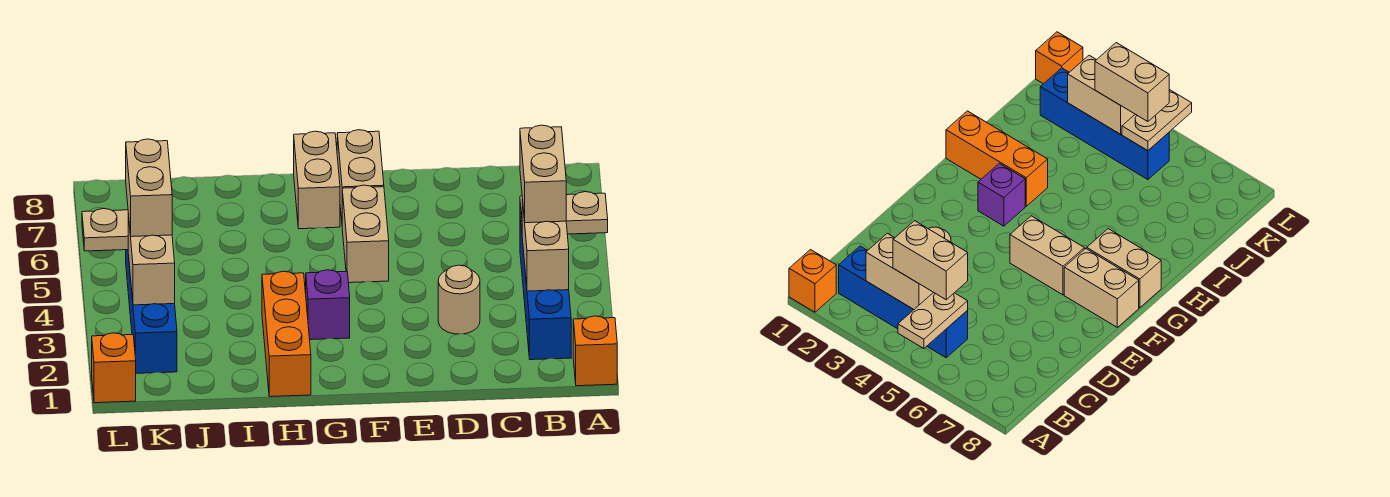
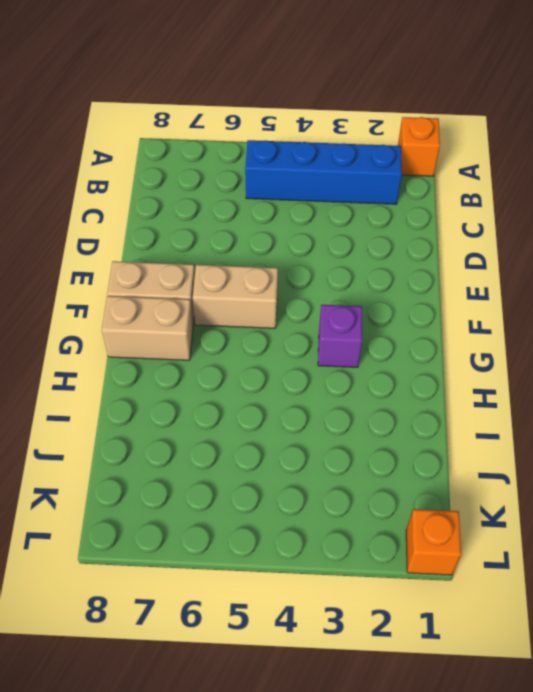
none -> tan round brick D3 level 1
none -> orange brick H1:H3 level 1
none -> blue brick K2:K5 level 1

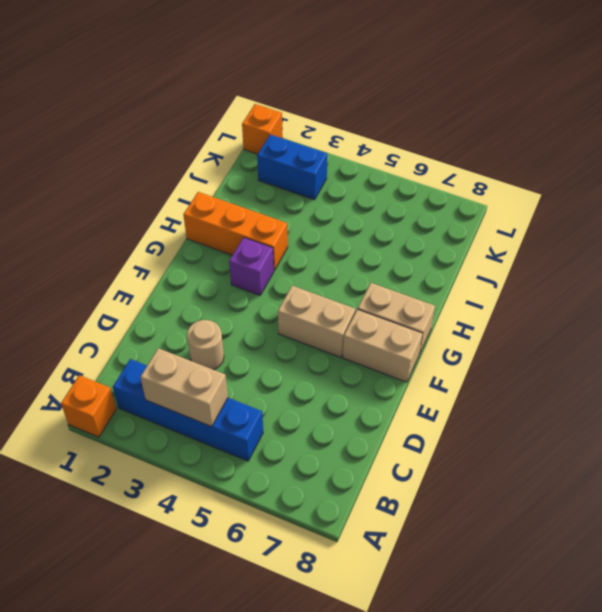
blue brick K2:K3 level 1 -> blue brick K2:K5 level 1
none -> tan plate A5:B5 level 2
none -> tan brick K3:K4 level 2
none -> tan plate K5:L5 level 2

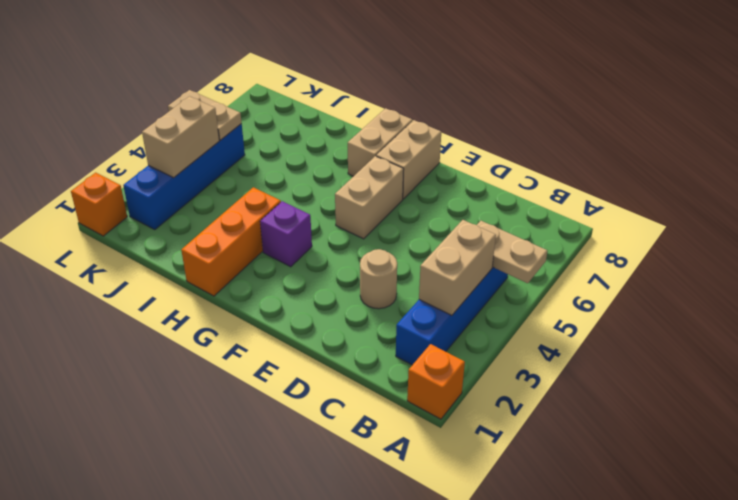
none -> tan brick B4:B5 level 3
none -> tan brick K4:K5 level 3

